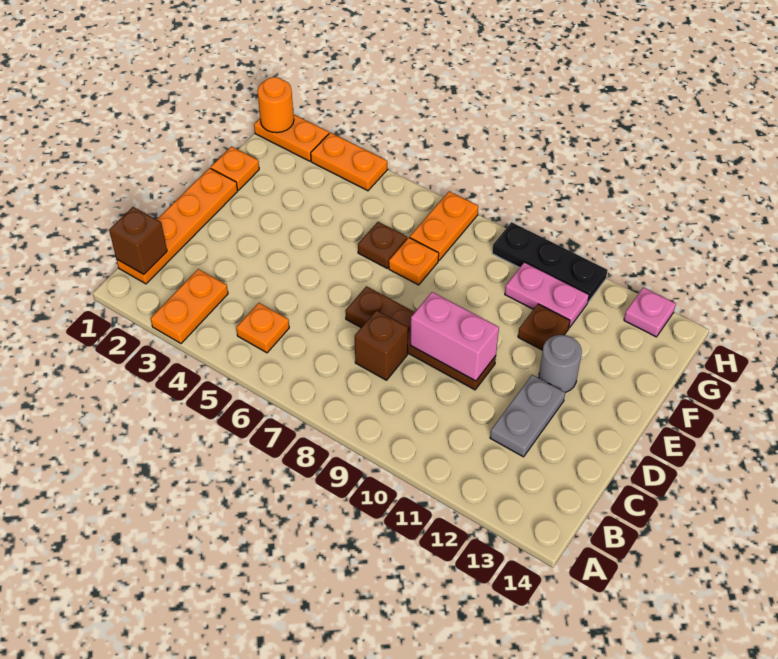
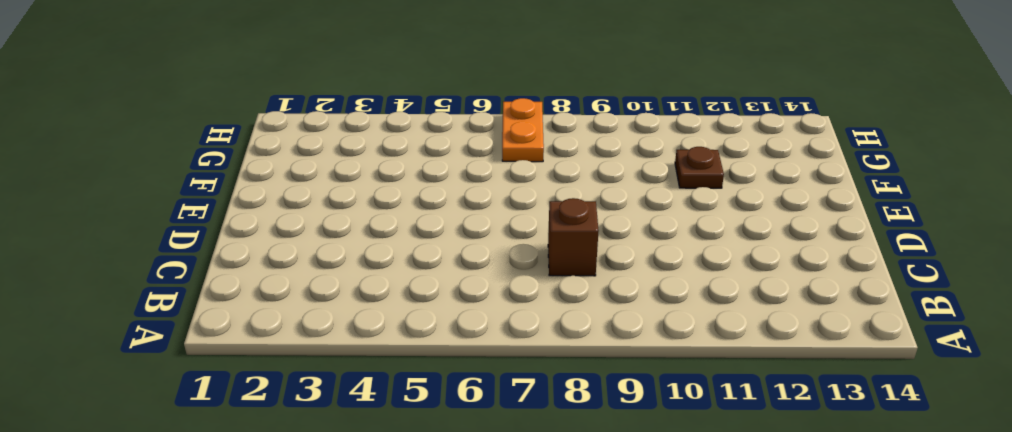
none -> orange plate A3:B3 level 1
none -> orange plate B1:E1 level 1
none -> orange plate B5 level 1

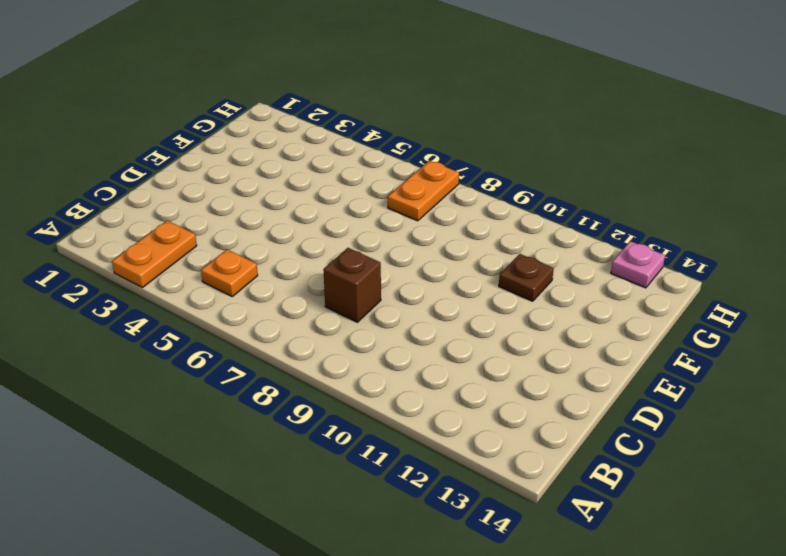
none -> orange plate B1:E1 level 1
none -> grey plate C12:D12 level 1
none -> brown plate D7:D10 level 1

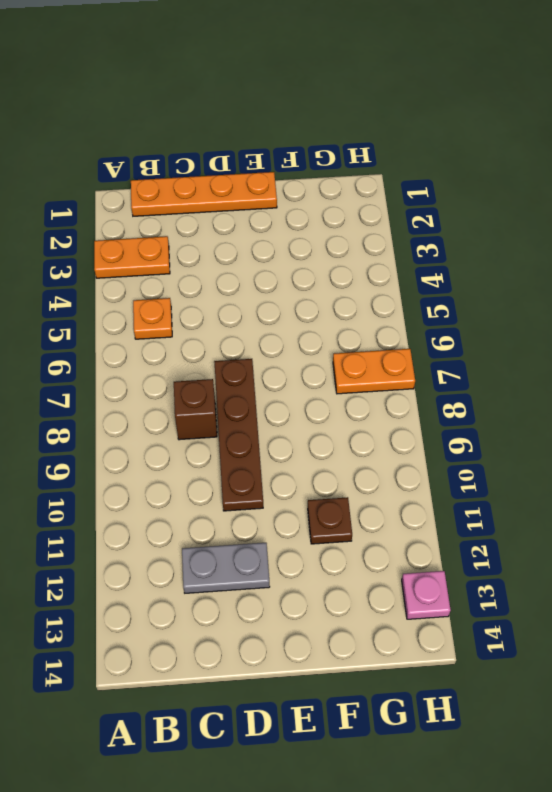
none -> grey round brick E12 level 1
none -> orange plate F1 level 1
none -> brown plate F6 level 1

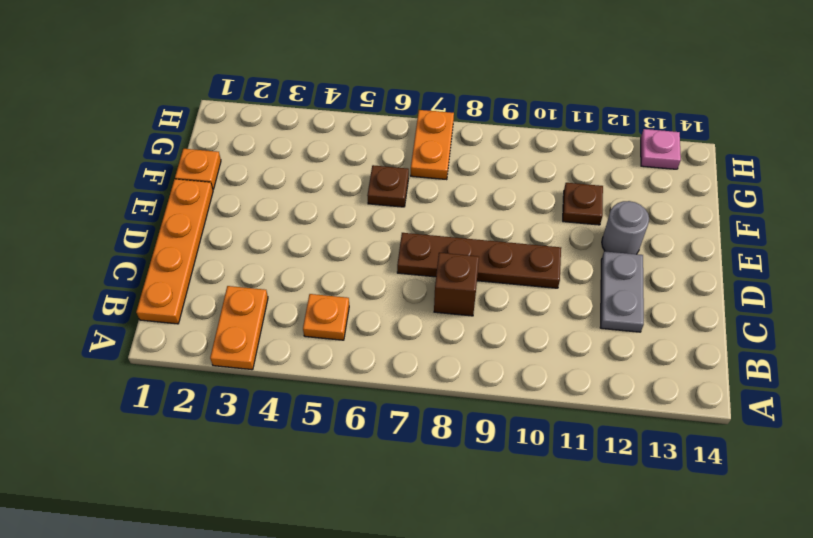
none -> orange plate F7 level 1
none -> pink plate G10:G11 level 1
none -> orange plate H1:H2 level 1

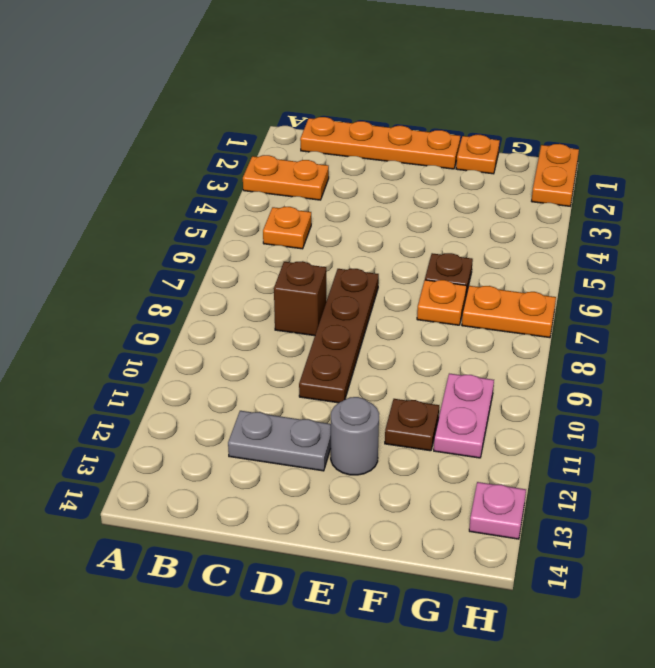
none -> orange plate H3:H4 level 1
none -> black plate H9:H11 level 1
none -> brown brick B1 level 2

